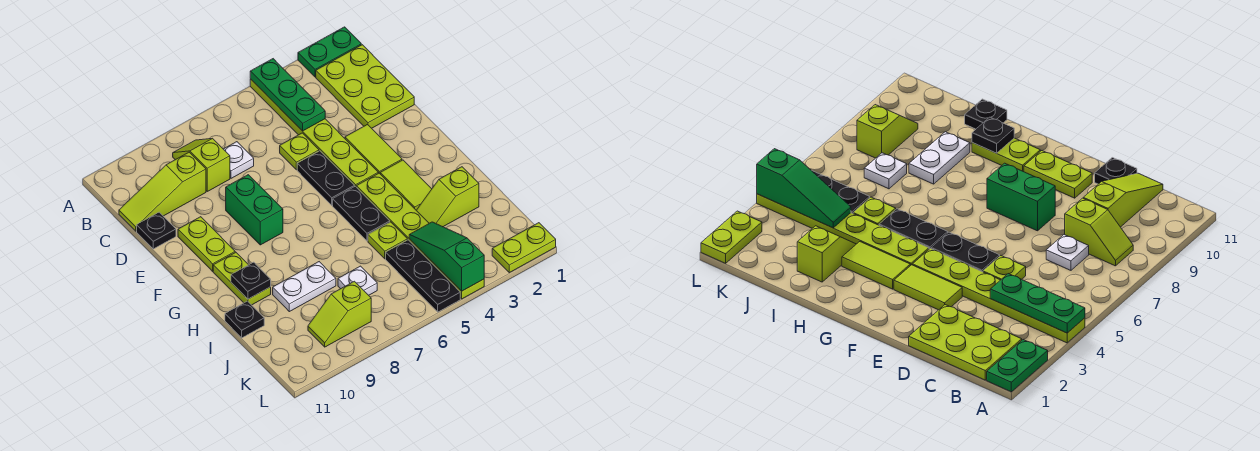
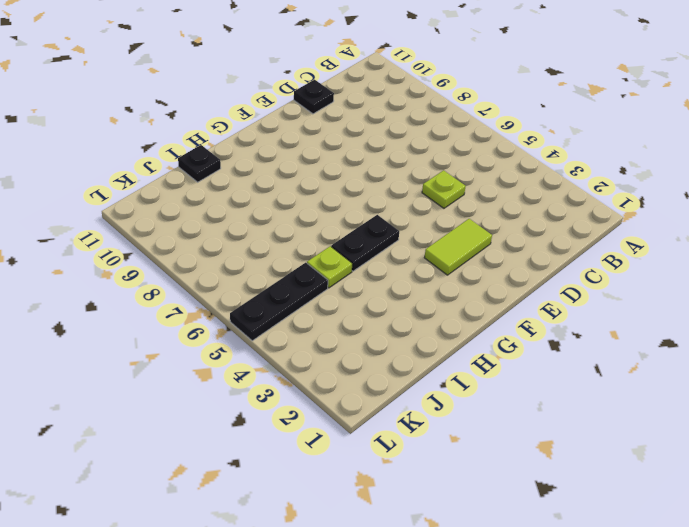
none -> green plate A1:A2 level 1
none -> lime plate A4:F4 level 1
none -> lime plate B1:D2 level 1

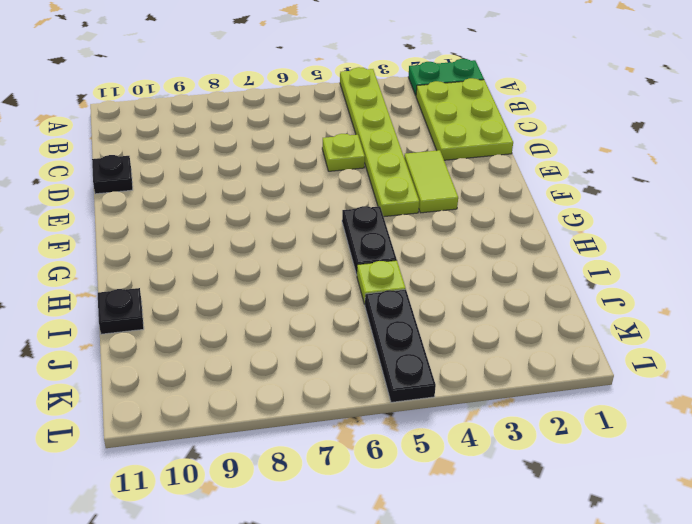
none -> lime slope B8:C8 level 1 top C
none -> white plate C7 level 1
none -> lime slope C9:C11 level 1 top 9

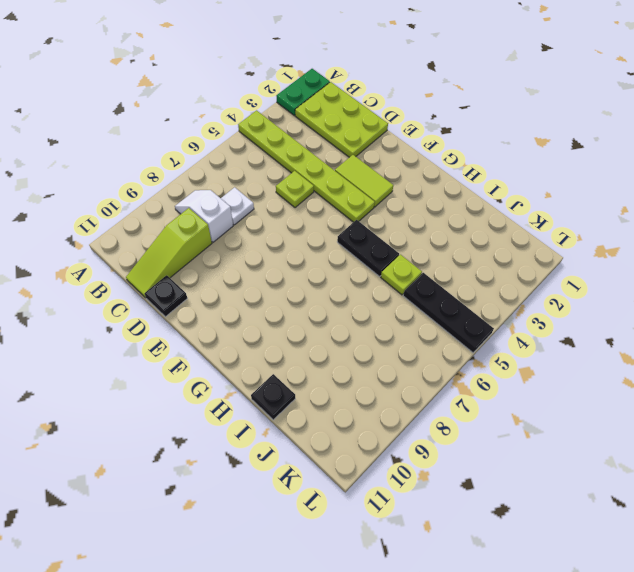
white slope B8:C8 level 1 top C -> lime slope B8:C8 level 1 top C
none -> black plate E5:F5 level 1
none -> green brick E8:F8 level 1
none -> lime plate E10:F10 level 1

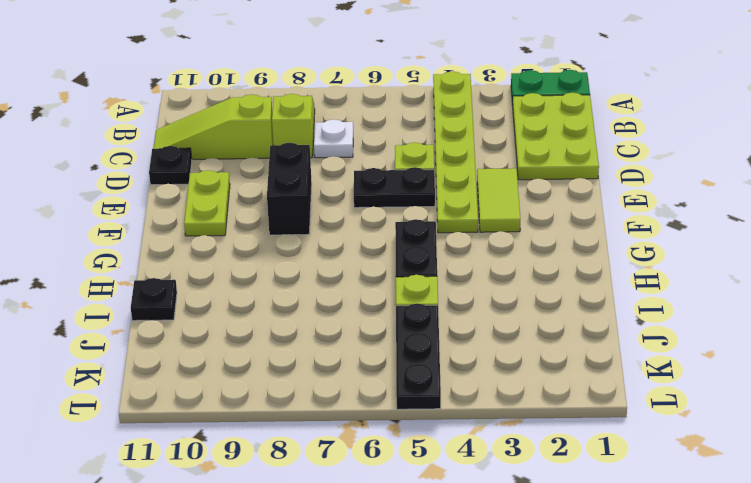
black plate E5:E6 level 1 -> black plate E5:F5 level 1
black brick E8:F8 level 1 -> green brick E8:F8 level 1
none -> lime tile G3:H3 level 1
none -> lime plate G4:L4 level 1
none -> lime plate G10:H10 level 1

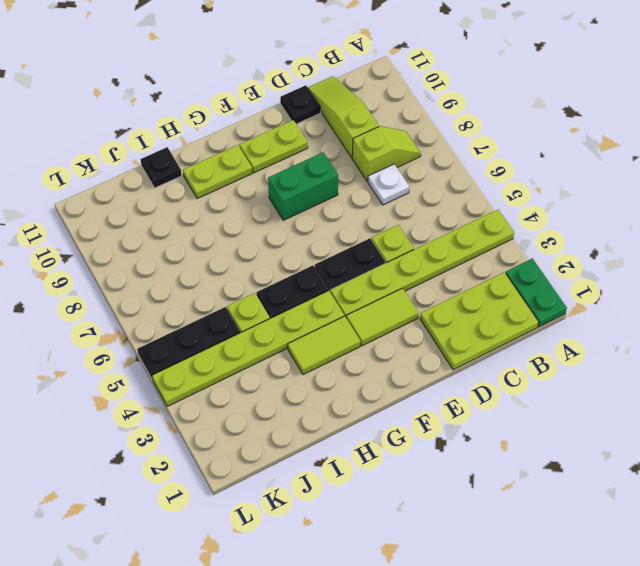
none -> lime slope I2:I3 level 1 top 2
none -> white plate I8:I9 level 1
none -> white plate J7 level 1

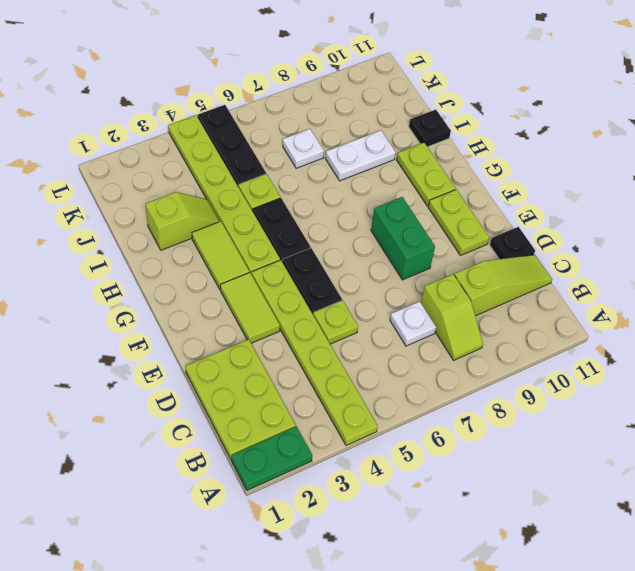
none -> lime slope K8:K9 level 1 top 8
none -> lime plate L1:L2 level 1
none -> green plate A4:C4 level 2

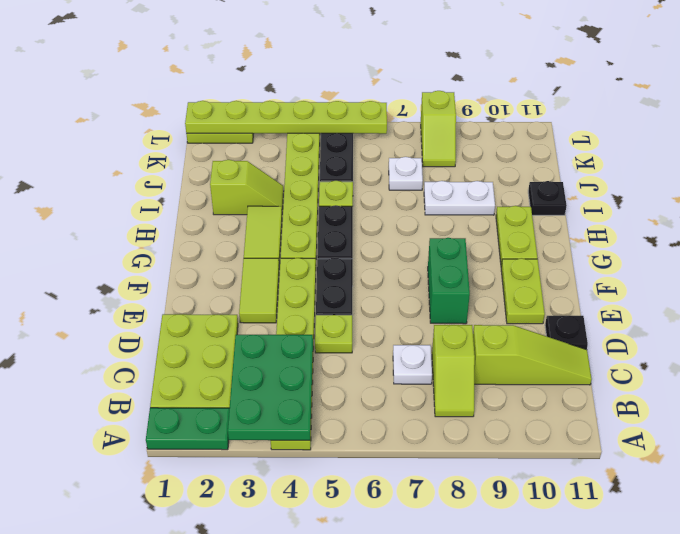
green plate A3:C4 level 2 -> green plate A4:C4 level 2
lime slope K8:L8 level 1 top L -> lime slope K8:K9 level 1 top 8
lime plate L1:L6 level 2 -> green slope J4:L4 level 2 top L
none -> black plate H10 level 2

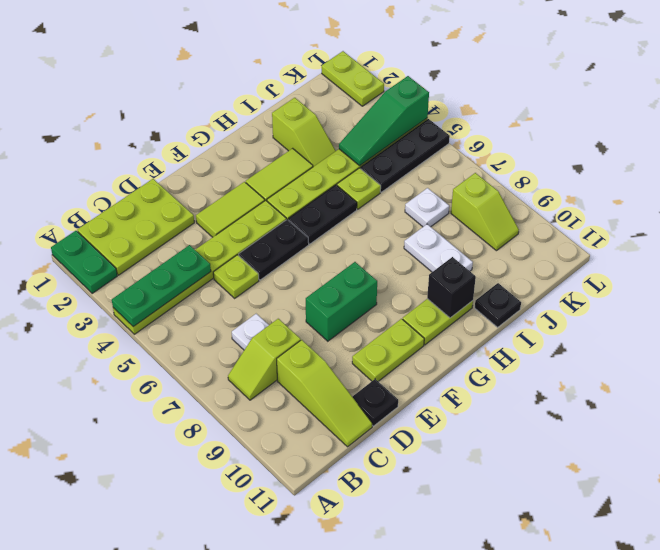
black brick H10 level 2 -> black plate H10 level 2

